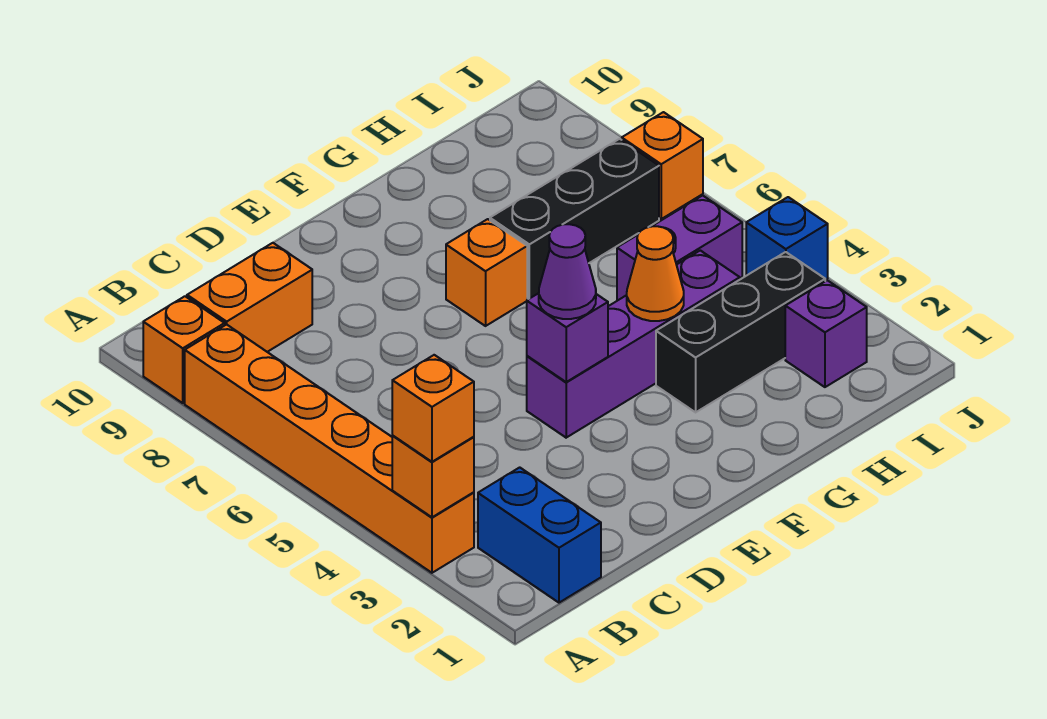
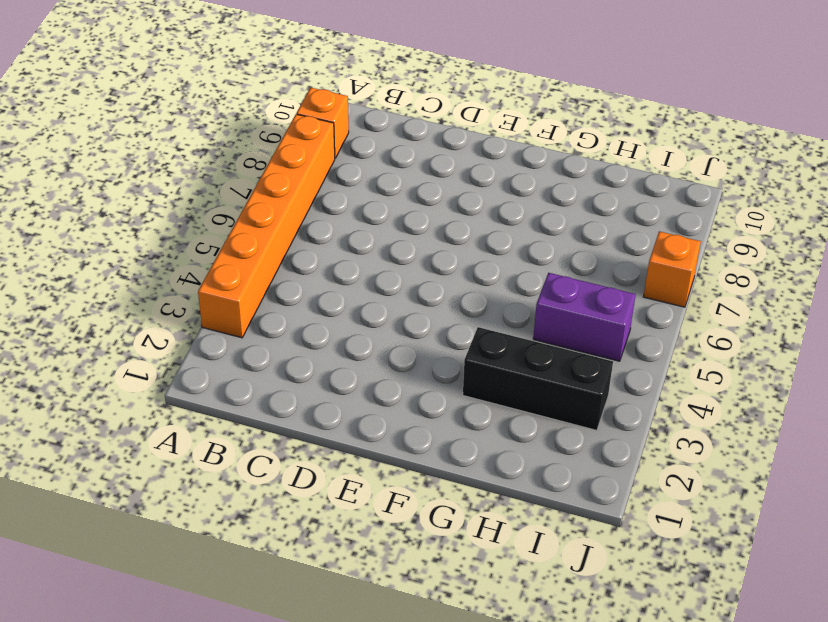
none -> blue brick B1:B2 level 1
none -> orange brick B9:C9 level 1
none -> purple brick E4:H4 level 1

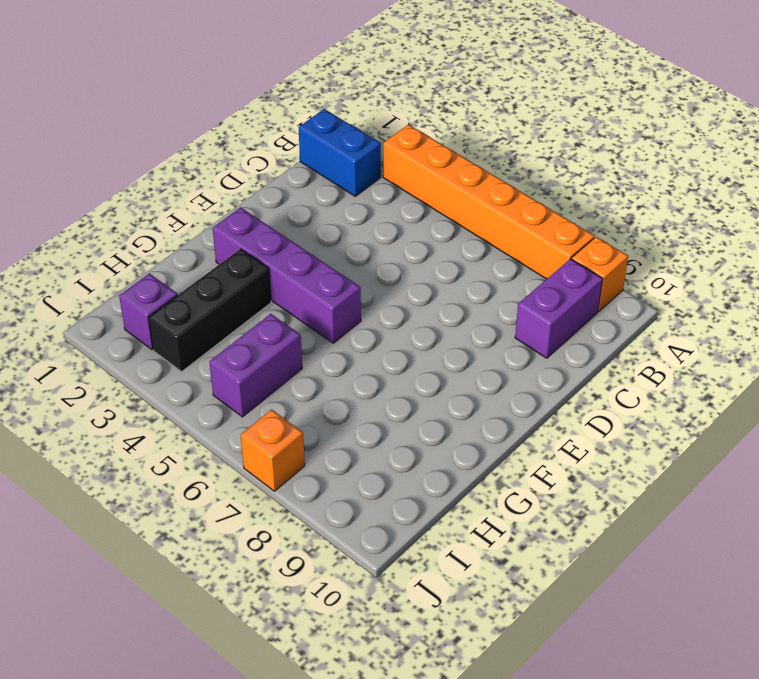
purple brick B9:C9 level 1 -> orange brick B9:C9 level 1
purple brick F2:F5 level 1 -> purple brick E4:H4 level 1
none -> orange brick F7 level 1
none -> black brick G7:I7 level 1
none -> blue brick J4 level 1

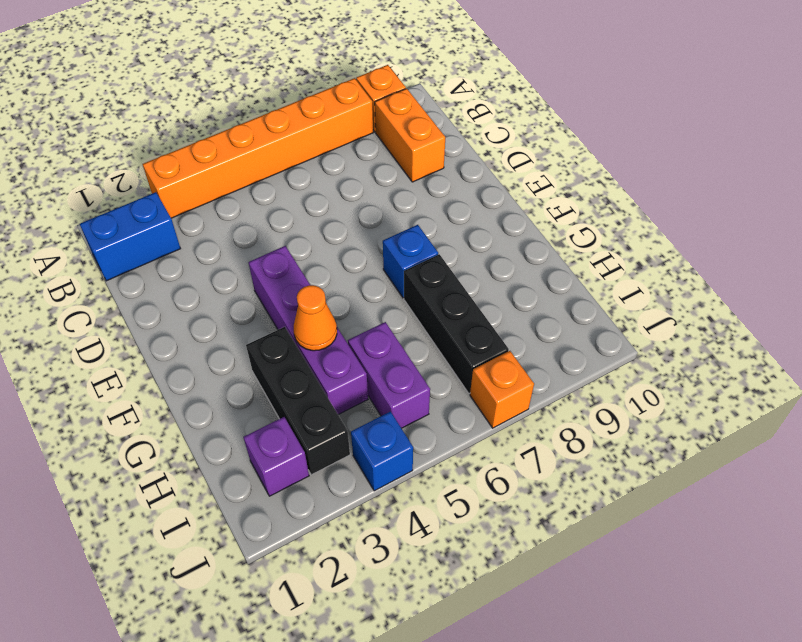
blue brick F7 level 1 -> orange brick F7 level 1
none -> orange brick A3 level 2
none -> purple brick E4 level 2
none -> orange brick A3 level 3

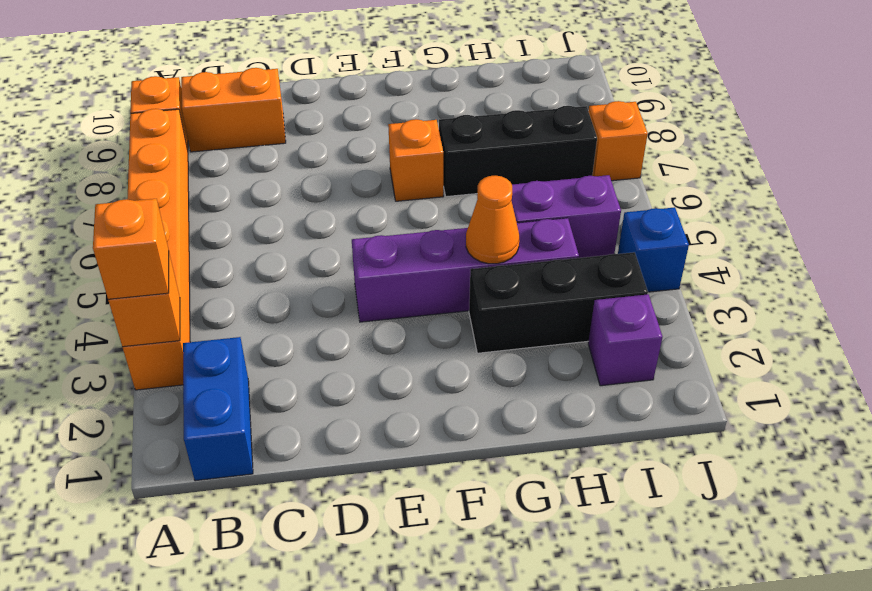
none -> purple brick E4 level 2
none -> purple cone E4 level 3

